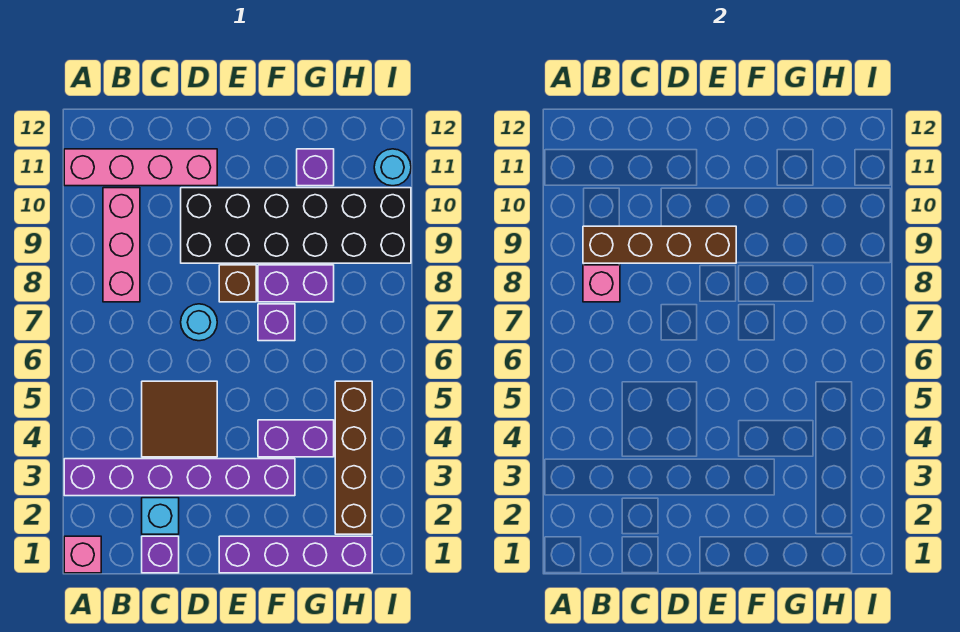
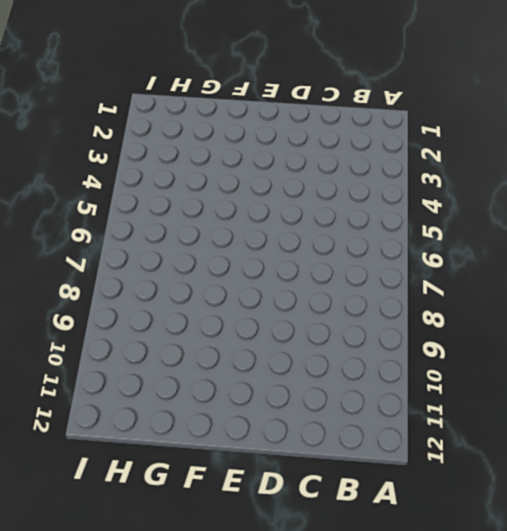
none -> pink brick A1 level 1
none -> purple brick A3:F3 level 1
none -> pink brick A11:D11 level 1

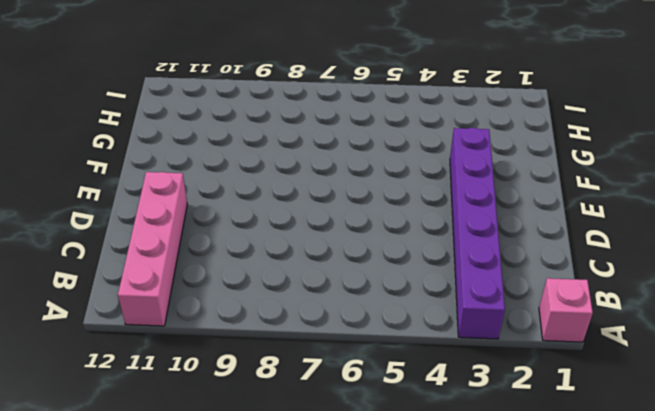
none -> pink brick B8:B10 level 1
none -> purple brick C1 level 1
none -> cyan brick C2 level 1

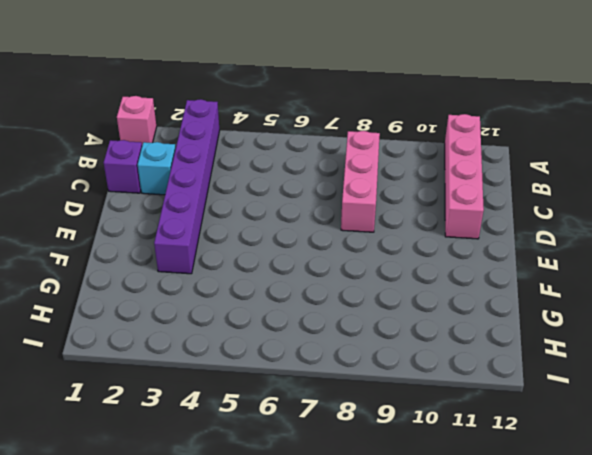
pink brick B8:D8 level 1 -> pink brick B8:B10 level 1
none -> brown tile C4:D5 level 1
none -> cyan round brick D7 level 1
none -> black brick D9:I10 level 1

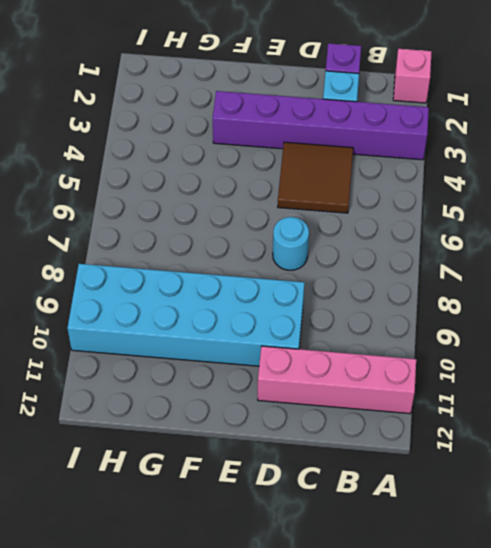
cyan brick D9:I10 level 1 -> black brick D9:I10 level 1
none -> pink brick B8:B10 level 1
none -> purple brick E1:H1 level 1
none -> brown brick E8 level 1

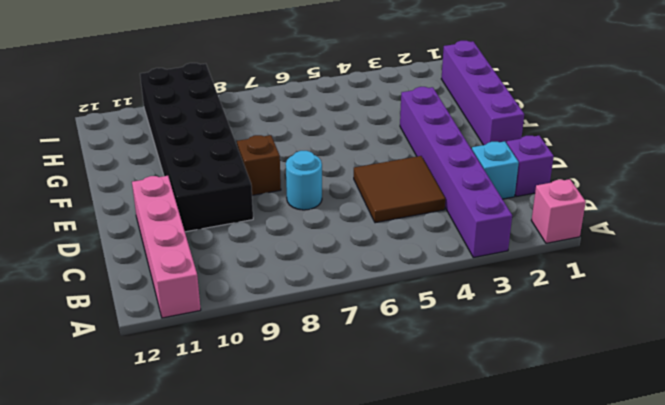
none -> pink brick B8:B10 level 1
none -> purple brick F4:G4 level 1
none -> purple brick F7 level 1

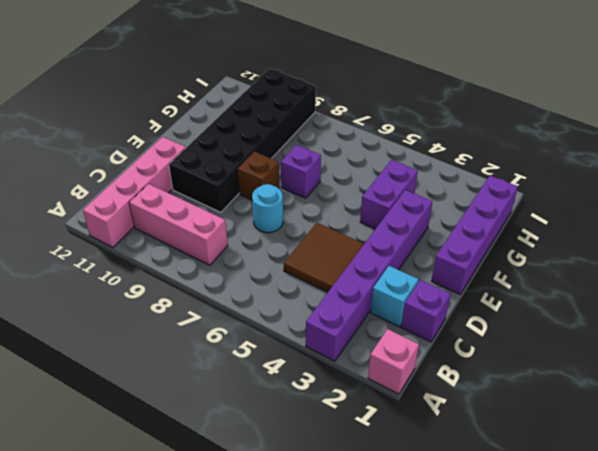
none -> purple brick F8:G8 level 1
none -> purple brick G11 level 1
none -> brown brick H2:H5 level 1

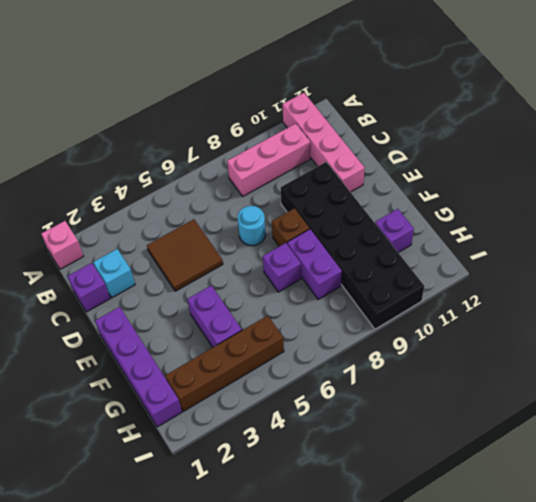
none -> purple brick A3:F3 level 1
none -> cyan round brick I11 level 1
none -> pink brick B8 level 2

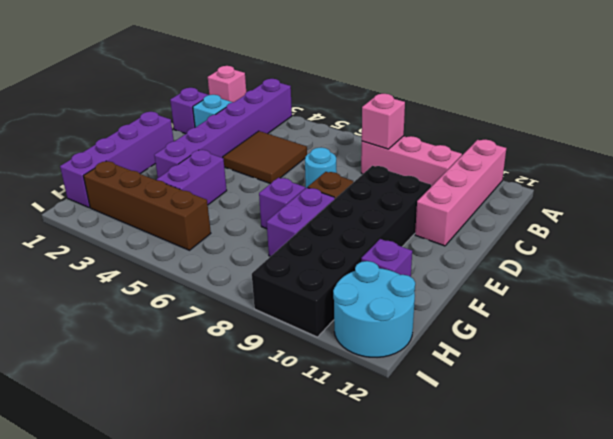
cyan round brick H11:I12 level 1 -> cyan round brick I11 level 1
none -> brown brick B9:E9 level 2

